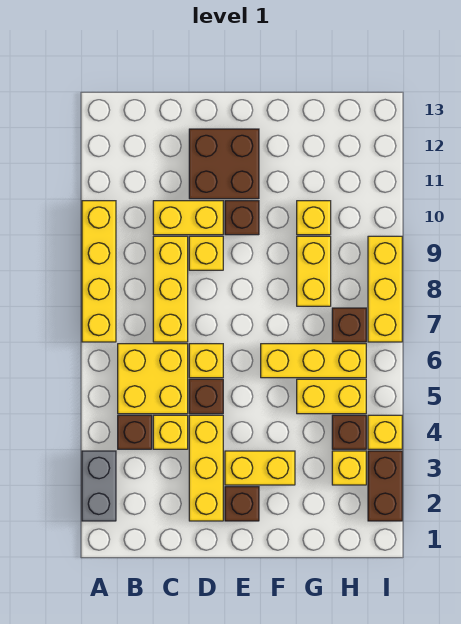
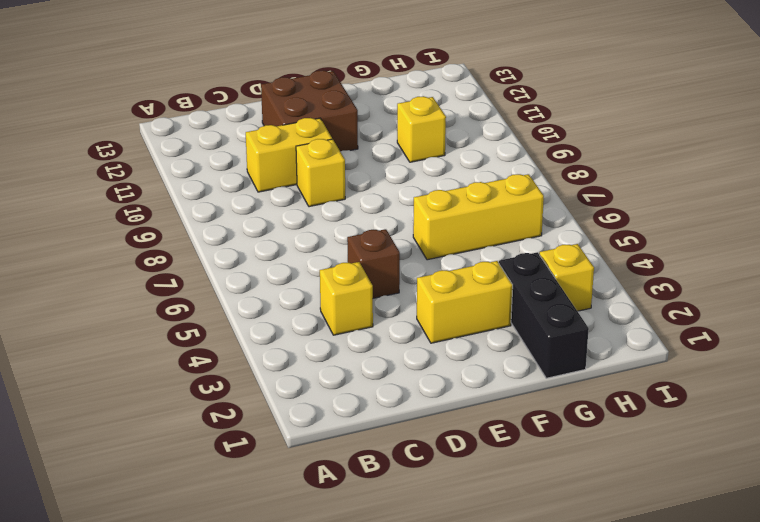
black brick G1:G3 level 1 -> none
none -> grey brick A2:A3 level 1
none -> yellow brick A7:A10 level 1
none -> brown brick B4 level 1

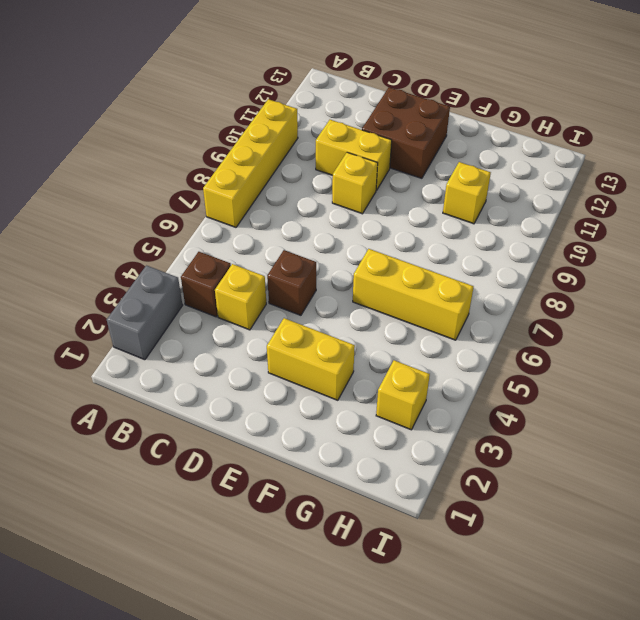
none -> yellow brick B5:C6 level 1
none -> yellow brick C7:C9 level 1
none -> yellow brick D2:D4 level 1

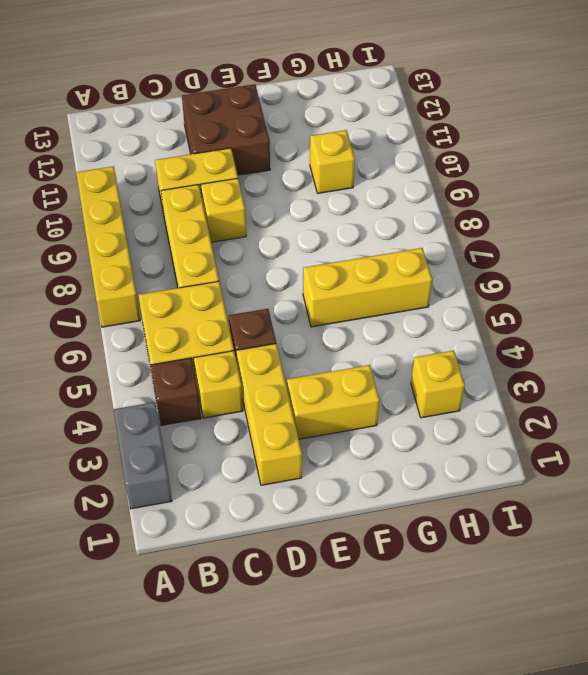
none -> yellow brick D6 level 1
none -> brown brick E2 level 1
none -> brown brick E10 level 1

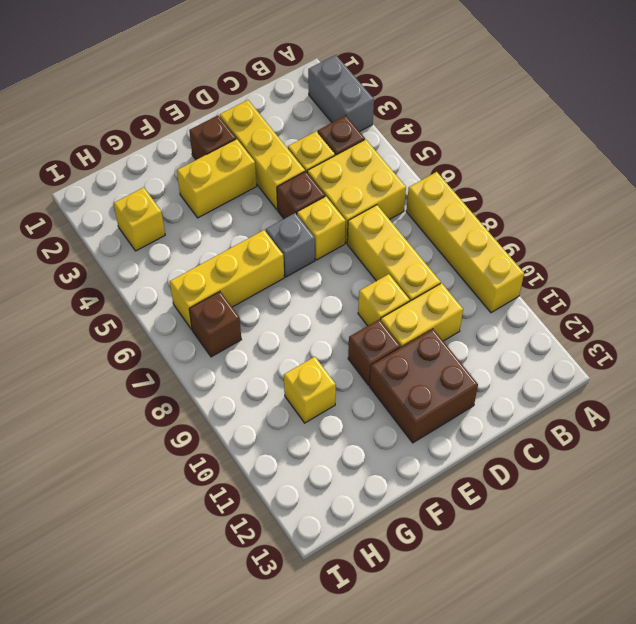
grey brick E6 level 1 -> none
none -> yellow brick G5:H5 level 1
none -> yellow brick G8:G9 level 1
none -> brown brick H4 level 1

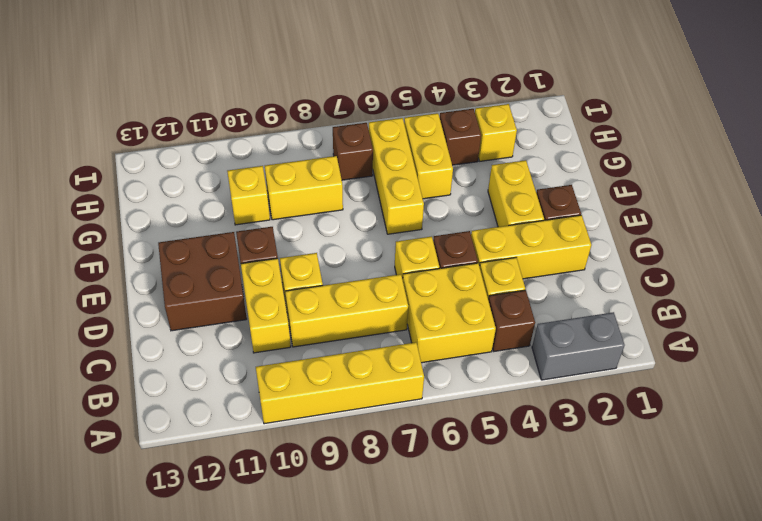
none -> brown brick I2:I3 level 1
none -> yellow brick I4 level 1
none -> yellow brick I7:I9 level 1

